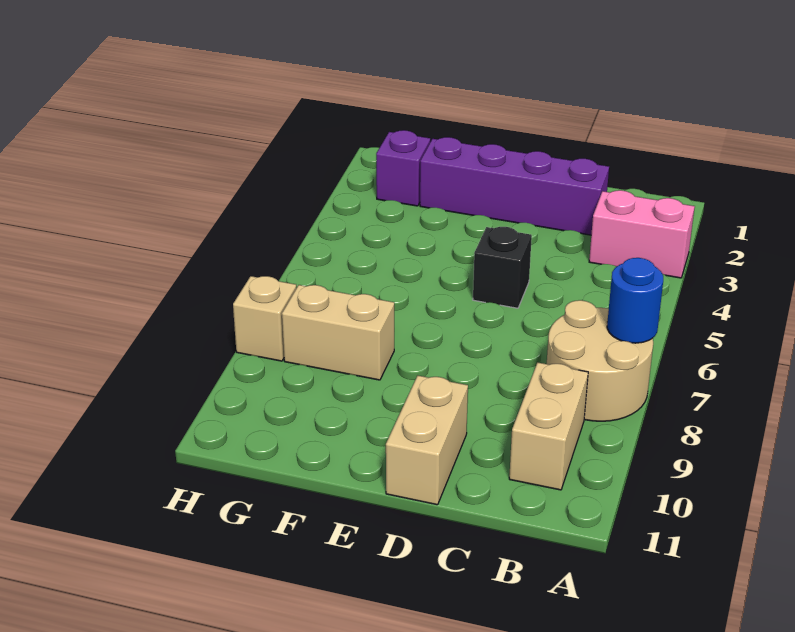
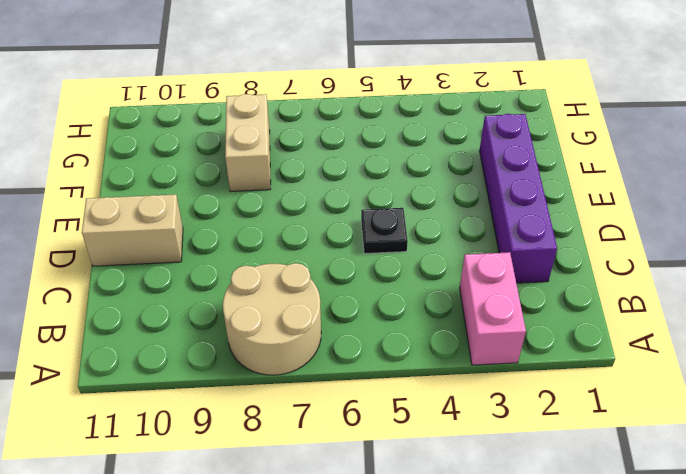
black plate D5 level 1 -> black brick D5 level 1
none -> tan brick B9:B10 level 1
none -> purple brick G2 level 1

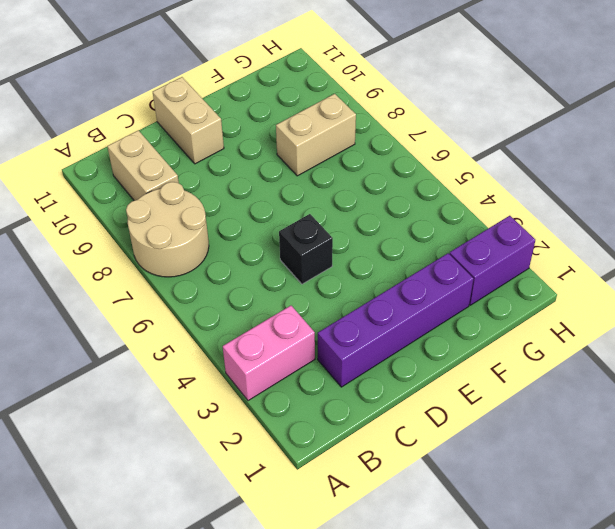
purple brick G2:H2 level 1 -> purple brick G2 level 1
none -> tan brick H8 level 1
none -> blue round brick A7 level 2

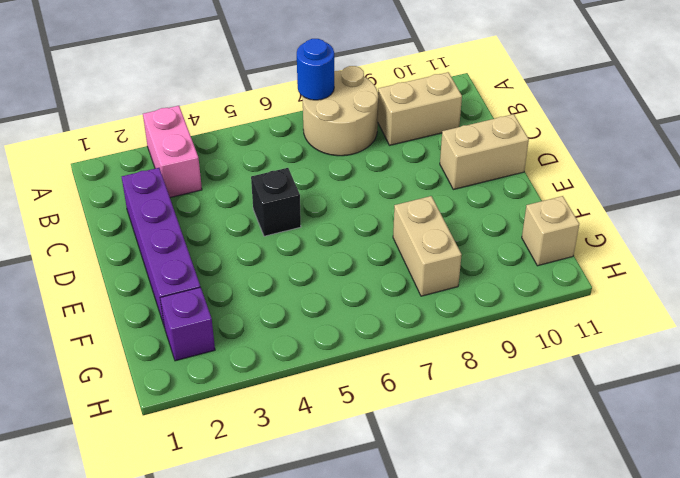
tan brick G11 level 1 -> tan brick H8 level 1

